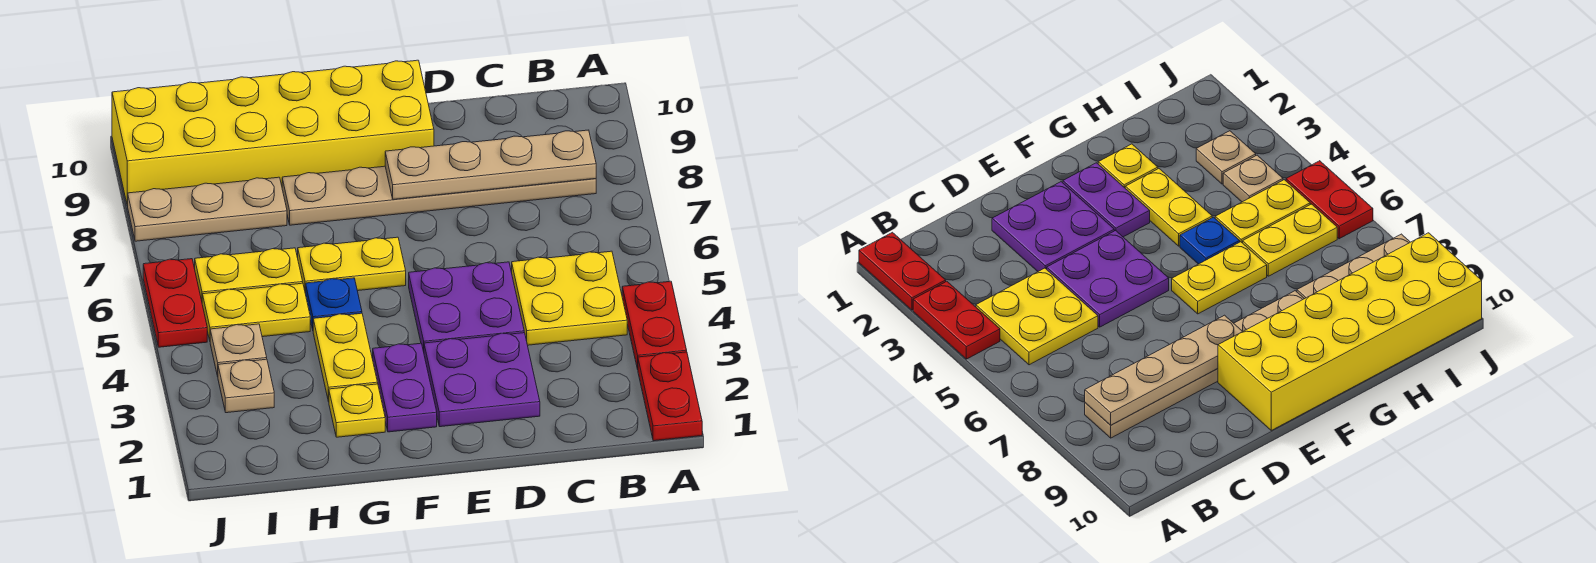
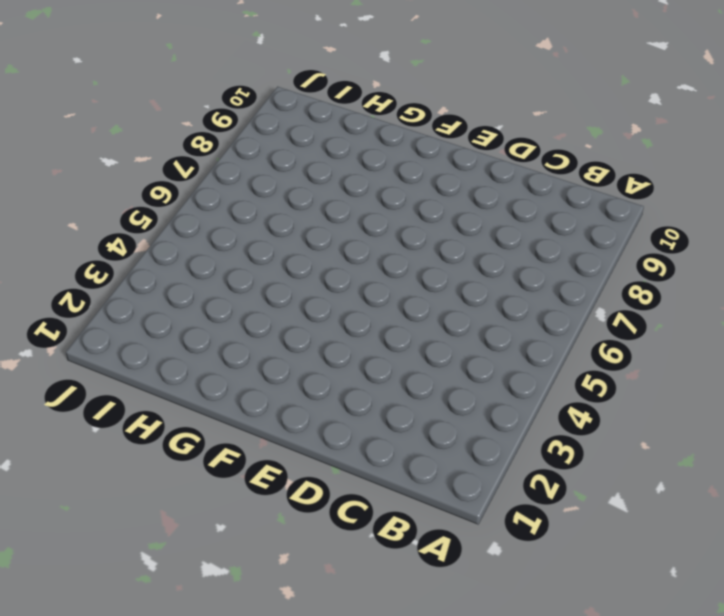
none -> red plate A1:A2 level 1
none -> red plate A3:A4 level 1
none -> yellow plate B4:C5 level 1

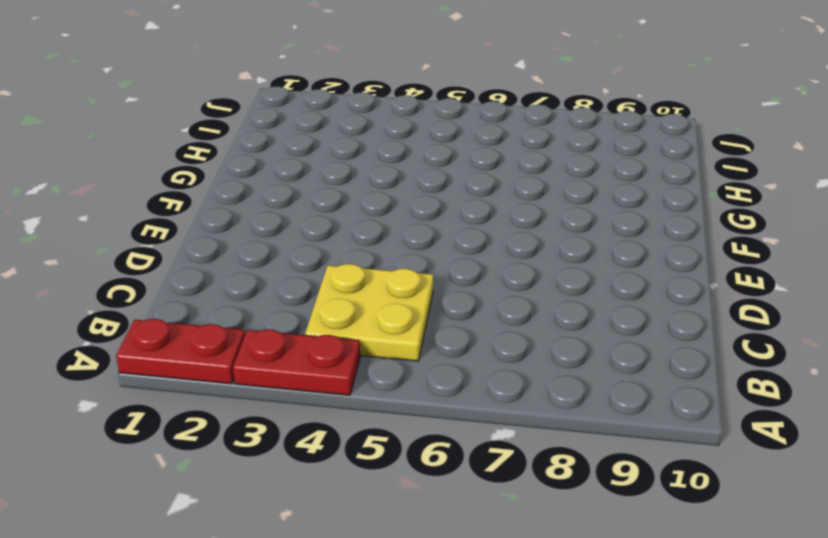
none -> tan plate B8:G8 level 1
none -> purple plate D2:E3 level 1
none -> purple plate D4:E5 level 1

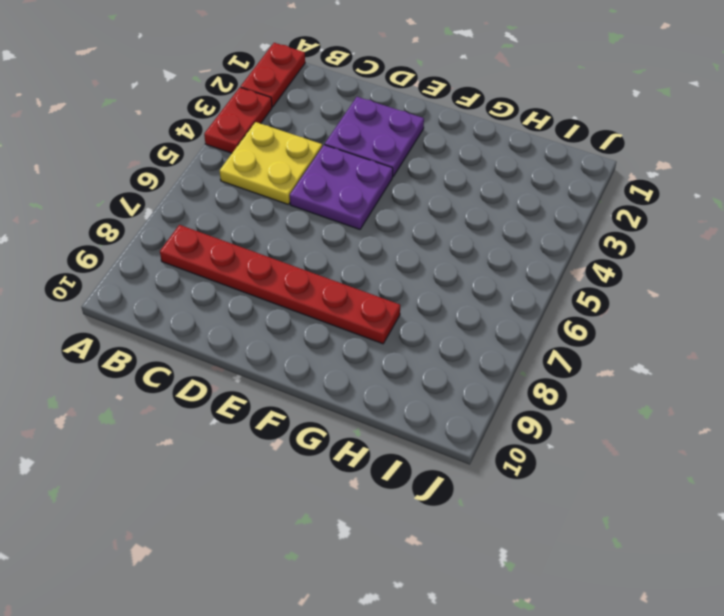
red plate B8:G8 level 1 -> tan plate B8:G8 level 1
none -> yellow brick E9:J10 level 1
none -> purple plate F2:F3 level 1
none -> yellow plate F6:G6 level 1

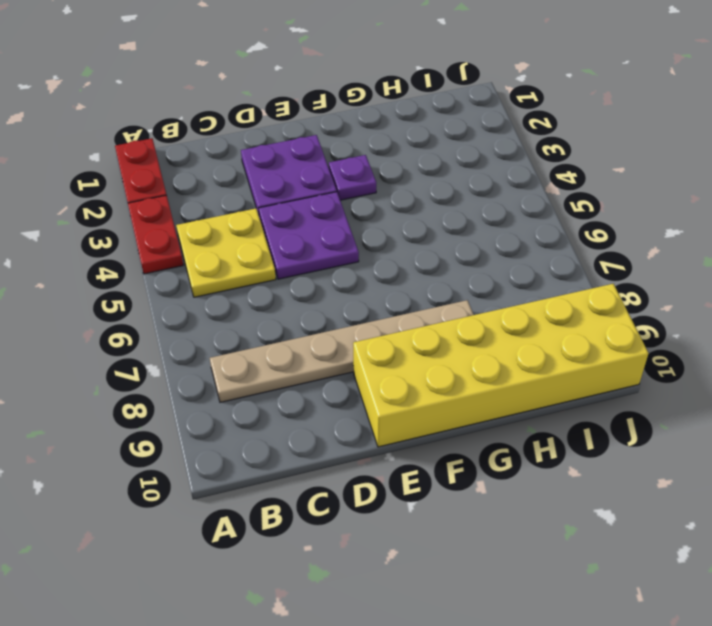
purple plate F3 level 1 -> purple plate F2:F3 level 1
none -> yellow plate F6:G6 level 1
none -> yellow plate G2 level 1
none -> yellow plate G3:G4 level 1

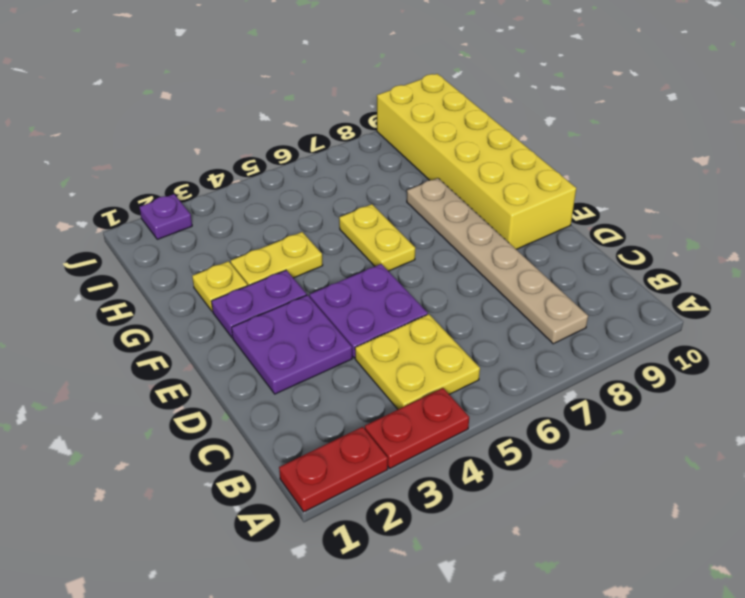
purple plate J2 level 1 -> none
none -> blue plate G5 level 1
none -> yellow plate H5:I5 level 1
none -> yellow plate H6:I6 level 1

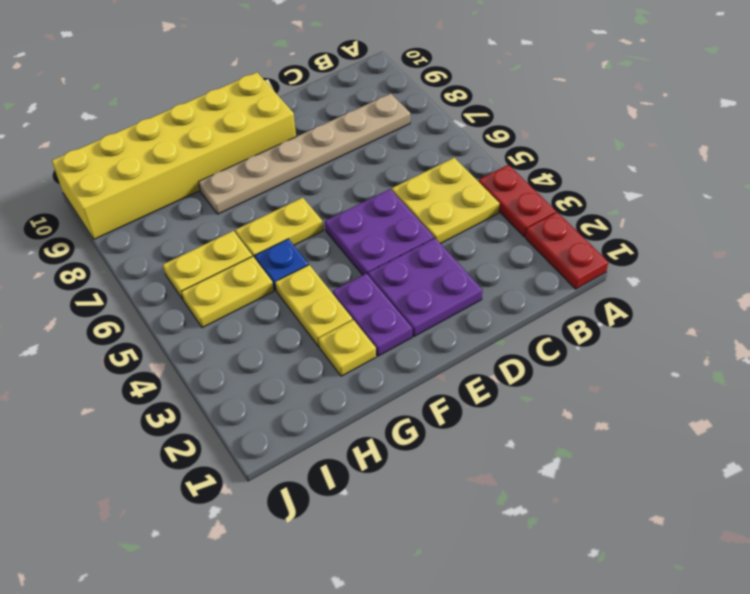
none -> tan plate H8:J8 level 1
none -> tan plate I3 level 1
none -> tan plate I4 level 1

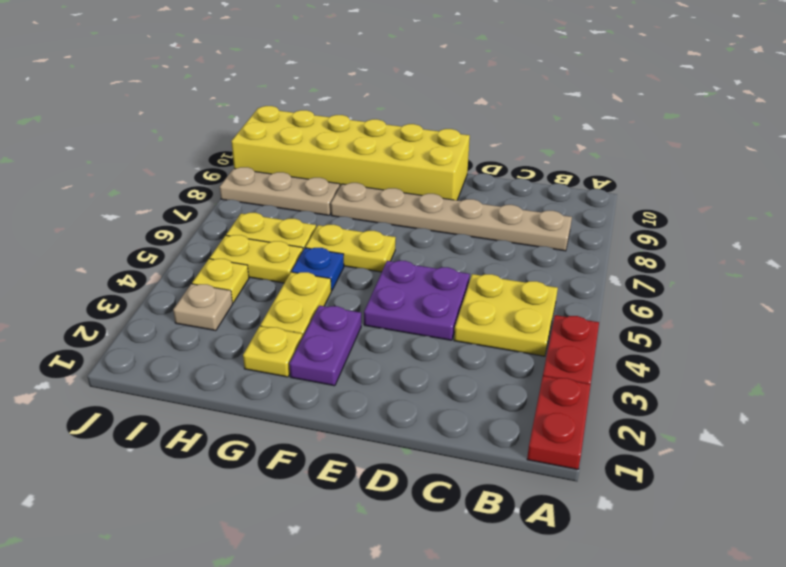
yellow plate I4 level 1 -> tan plate I4 level 1
none -> purple plate D2:E3 level 1
none -> red plate J5:J6 level 1
none -> tan plate B8:E8 level 2

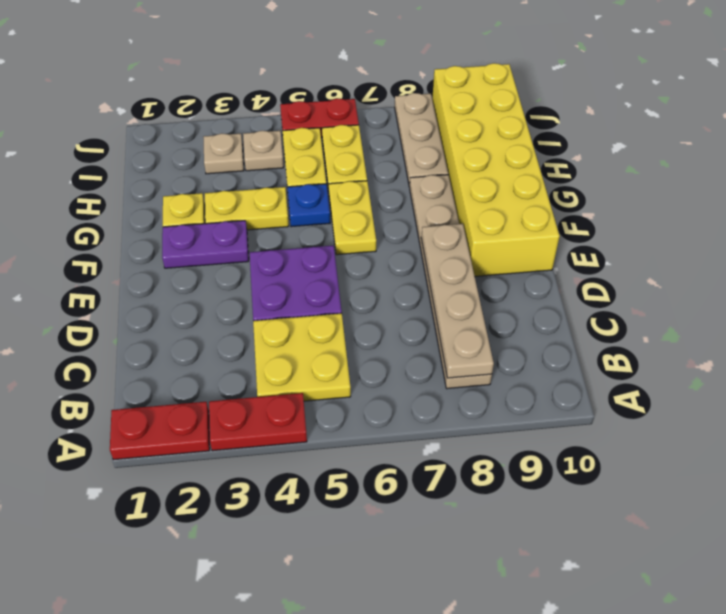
none -> purple plate D2:E3 level 1

